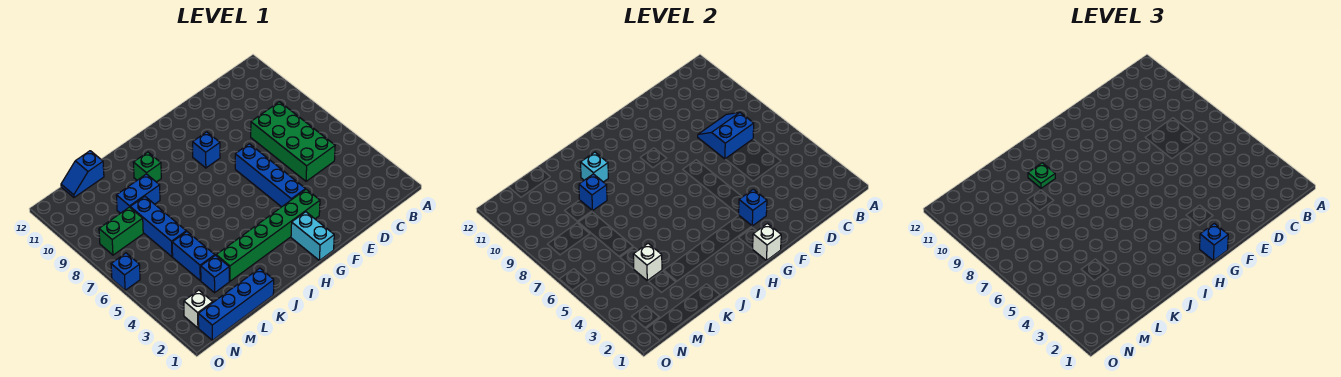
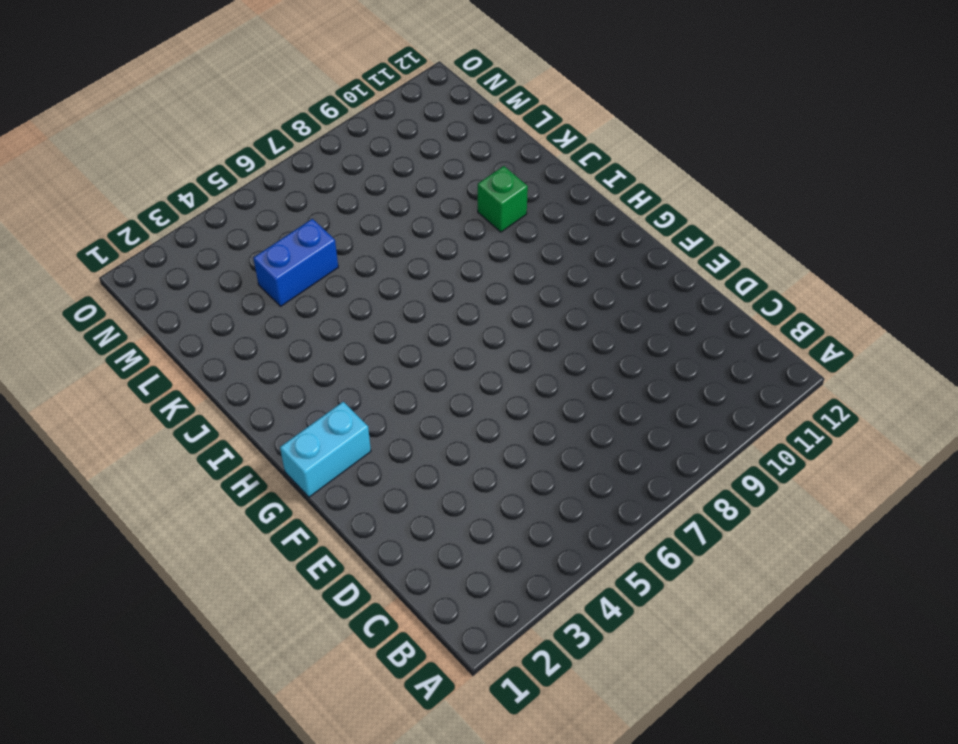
none -> green brick C5:D8 level 1
none -> green brick F3:K3 level 1
none -> blue brick F4:F7 level 1

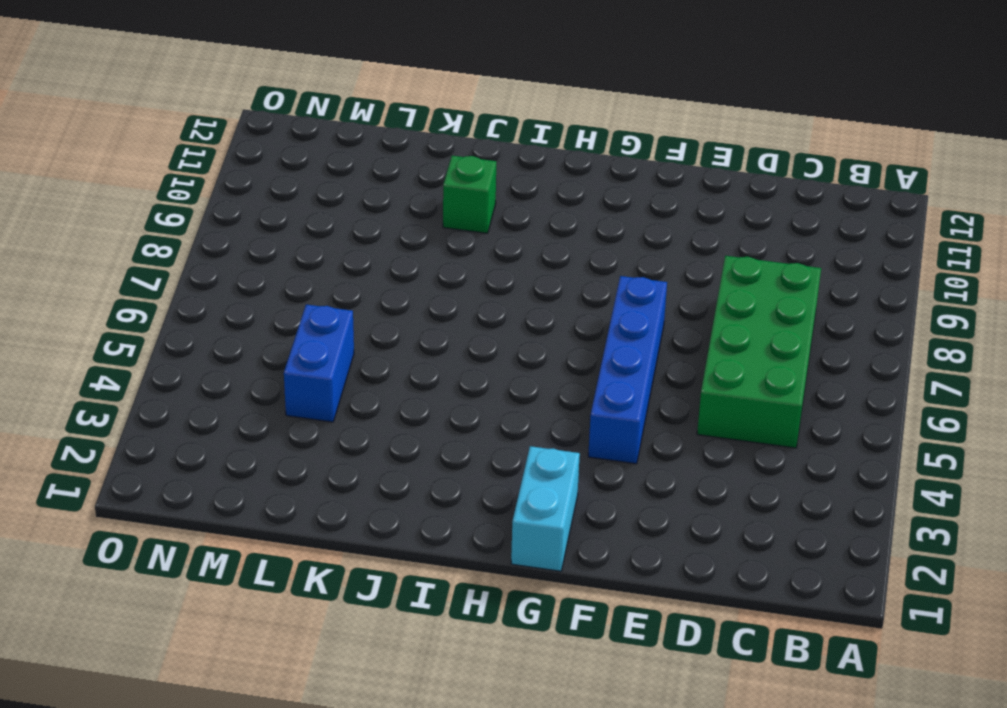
none -> green brick F3:K3 level 1
none -> blue brick G9 level 1
none -> blue brick K1:N1 level 1

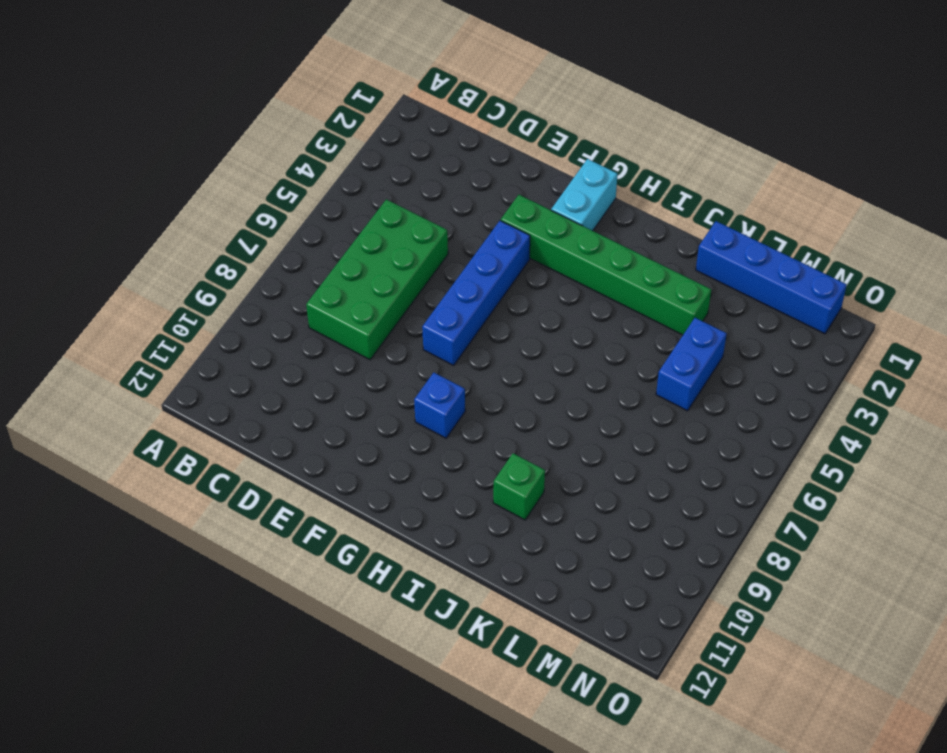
none -> blue brick K9:L9 level 1
none -> blue brick L3 level 1
none -> blue brick L6:L8 level 1

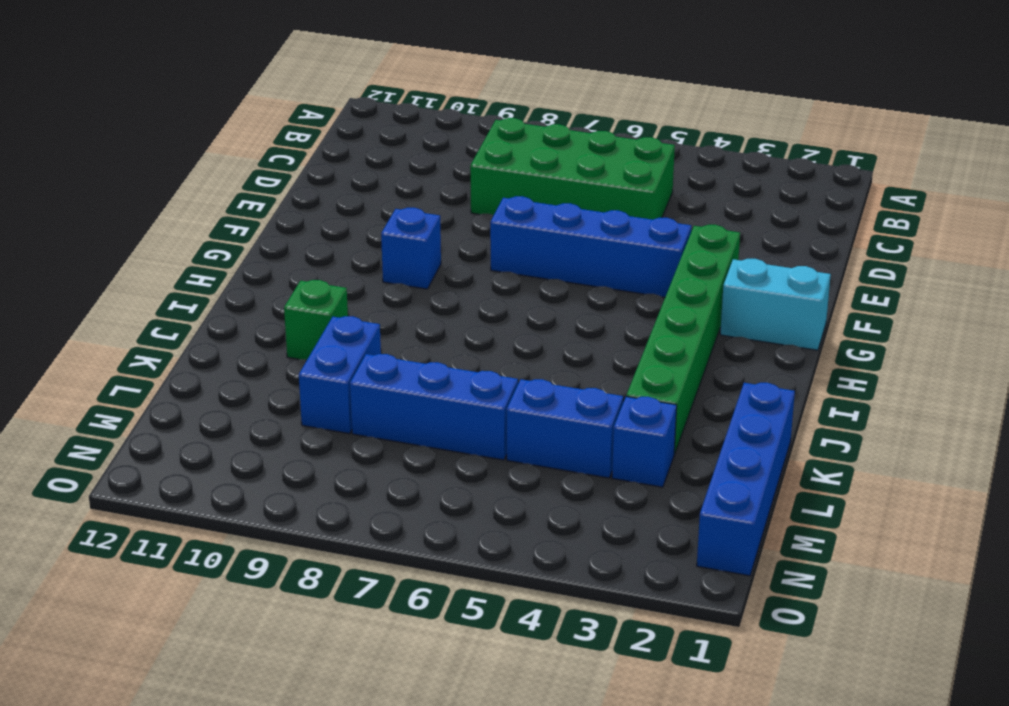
none -> blue slope L12:M12 level 1 top L
none -> green brick M8:N8 level 1
none -> white brick N2 level 1

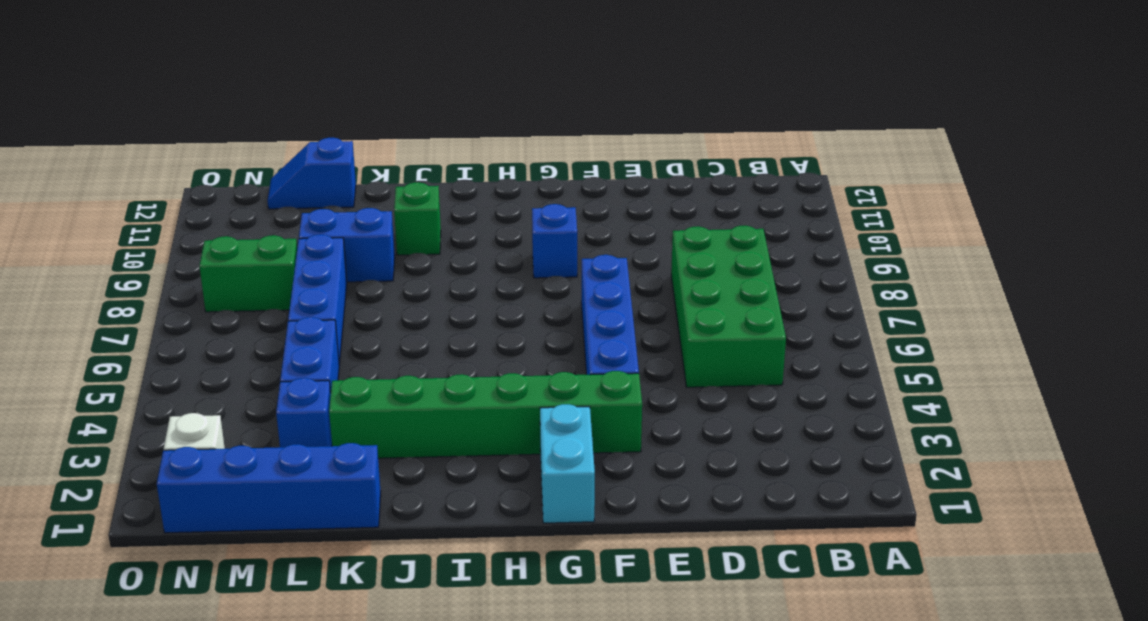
none -> blue brick O6 level 1
none -> blue slope C7:D8 level 2 top 7
none -> blue brick F3 level 2

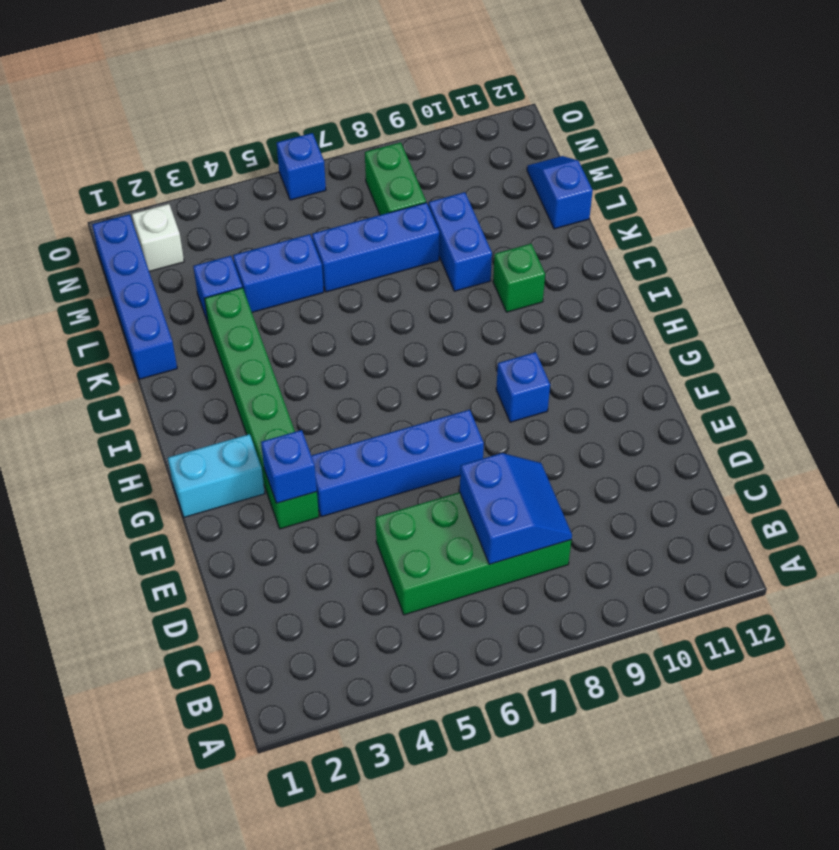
none -> white brick G1 level 2
none -> cyan brick J10 level 2
none -> blue brick K9 level 2

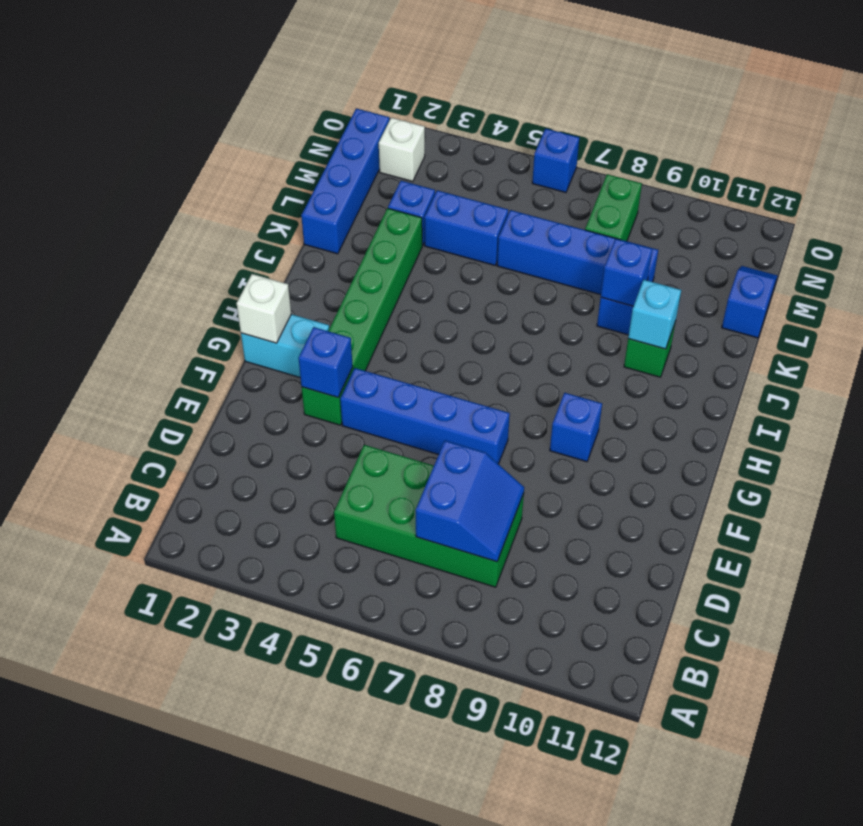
none -> white brick L4 level 2
none -> blue brick G1 level 3
none -> green plate J10 level 3

